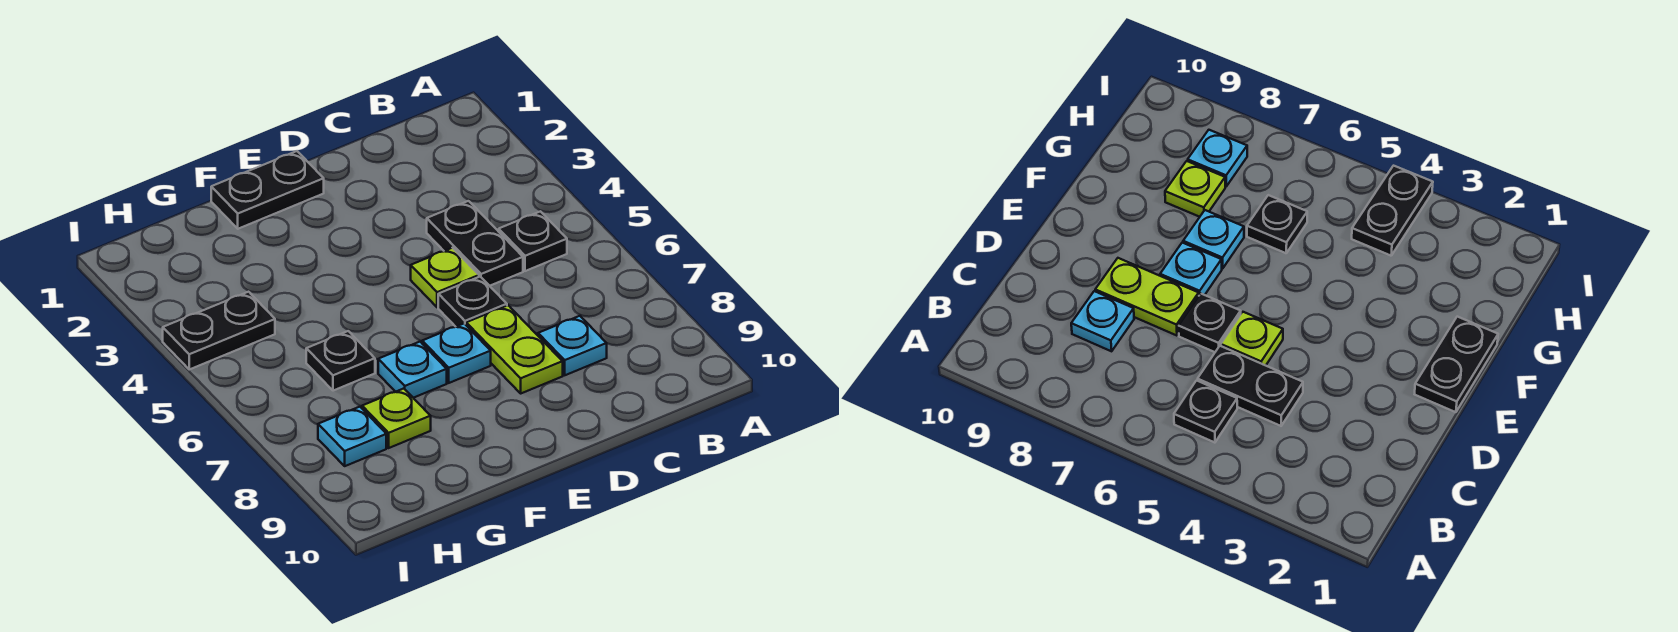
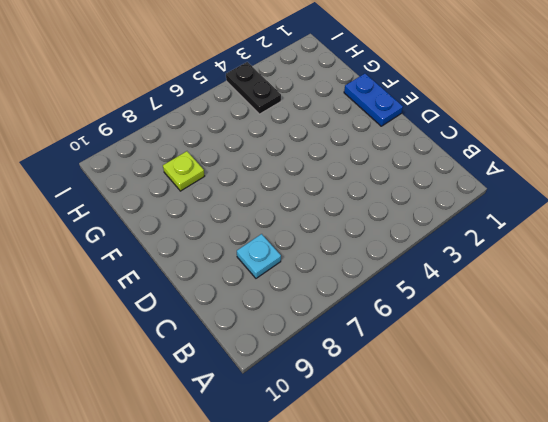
blue plate E1:F1 level 1 -> black plate E1:F1 level 1
none -> black plate B5 level 1
none -> black plate C4:C5 level 1
none -> lime plate D5 level 1

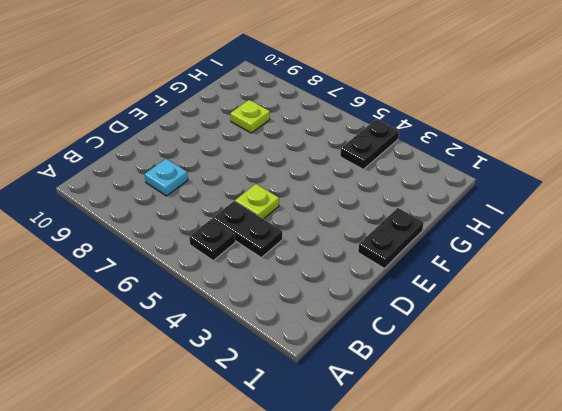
none -> black plate D6 level 1
none -> lime plate D7:D8 level 1
none -> cyan plate E7 level 1

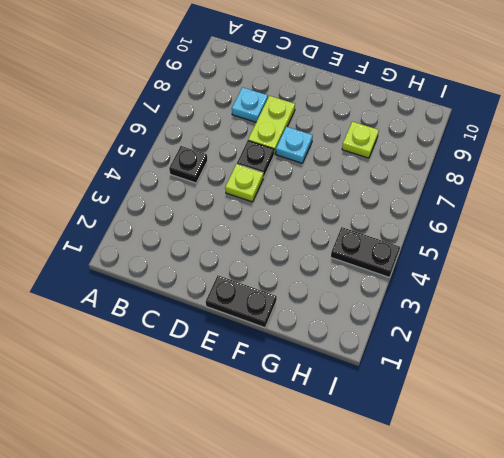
none -> black plate C4:C5 level 1
none -> cyan plate F7 level 1
none -> black plate G6 level 1

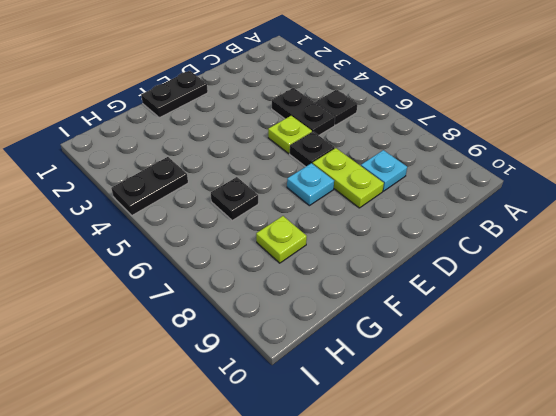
none -> cyan plate F7 level 1
none -> cyan plate H8 level 1

